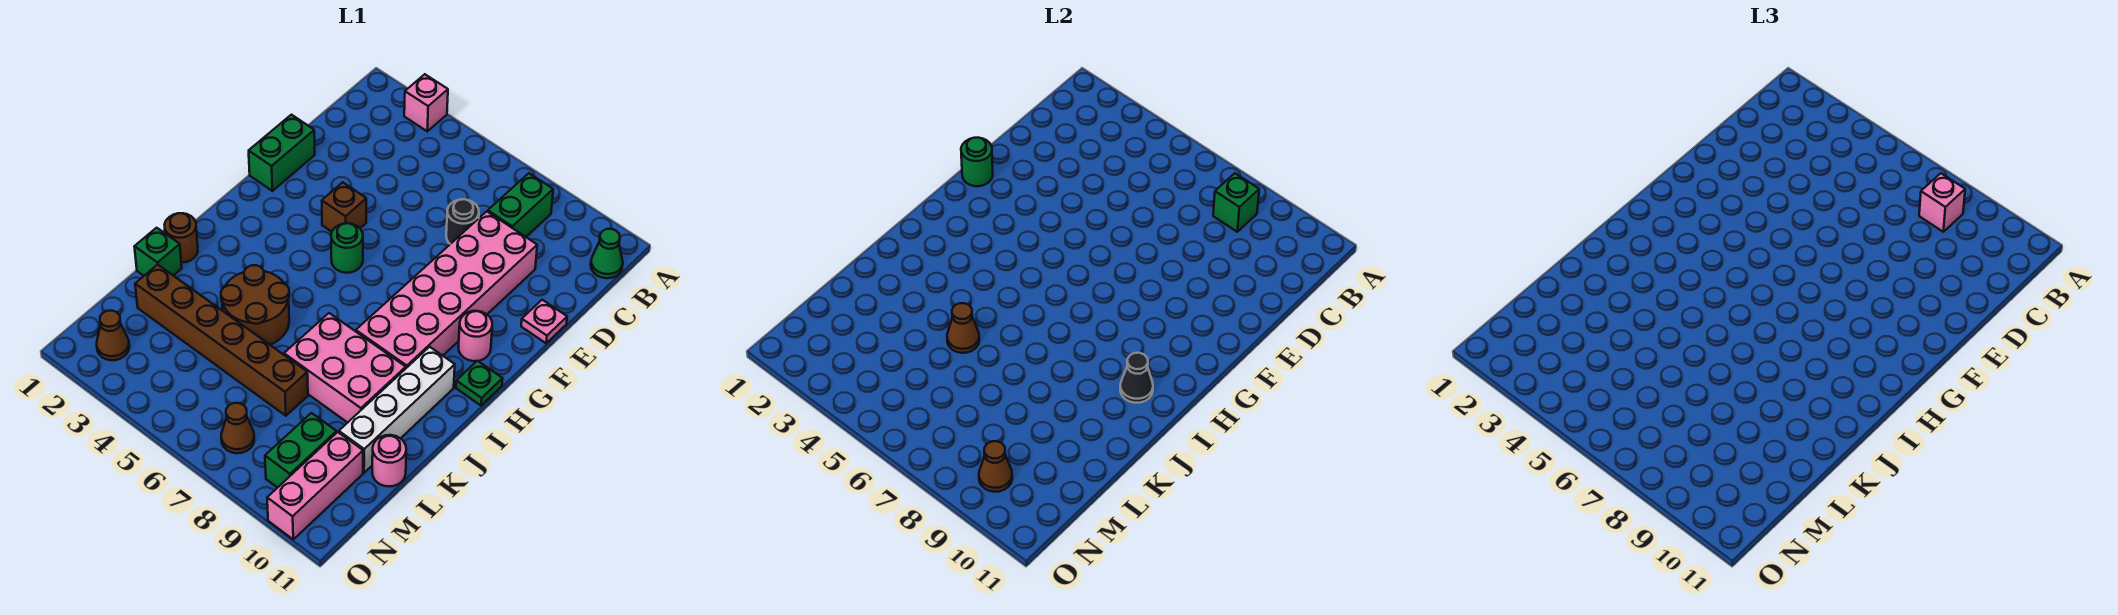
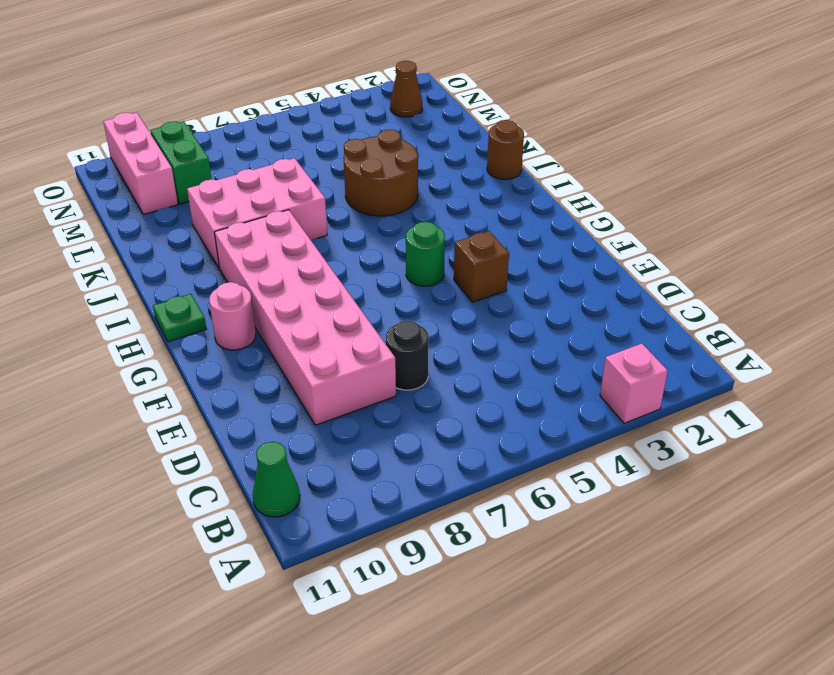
none -> green brick B8:C8 level 1
none -> green brick E1:F1 level 1
none -> pink plate E11 level 1

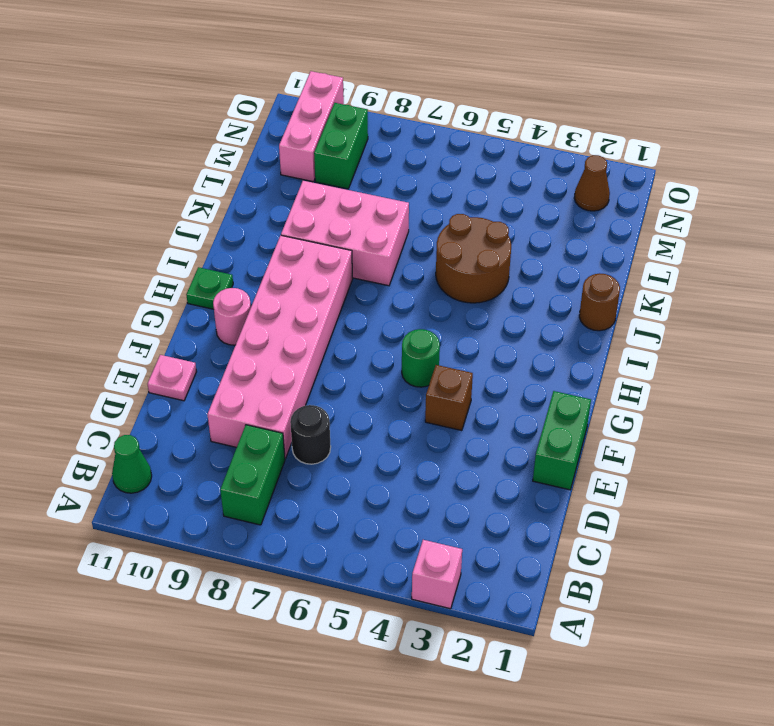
none -> white brick I10:L10 level 1
none -> green brick K1 level 1
none -> brown brick L2:L7 level 1

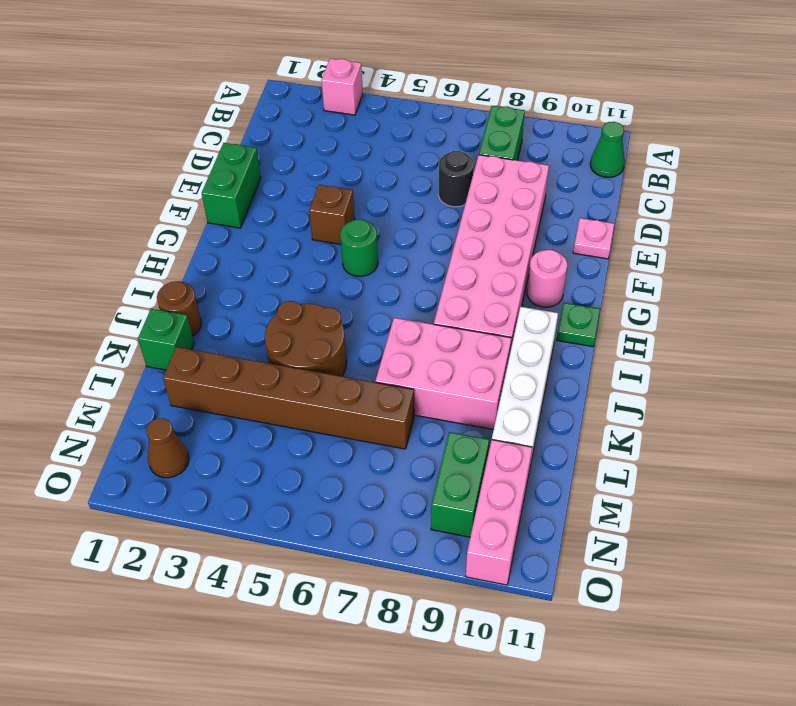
none -> pink round brick L11 level 1
none -> brown cone N7 level 1
none -> green brick B8 level 2

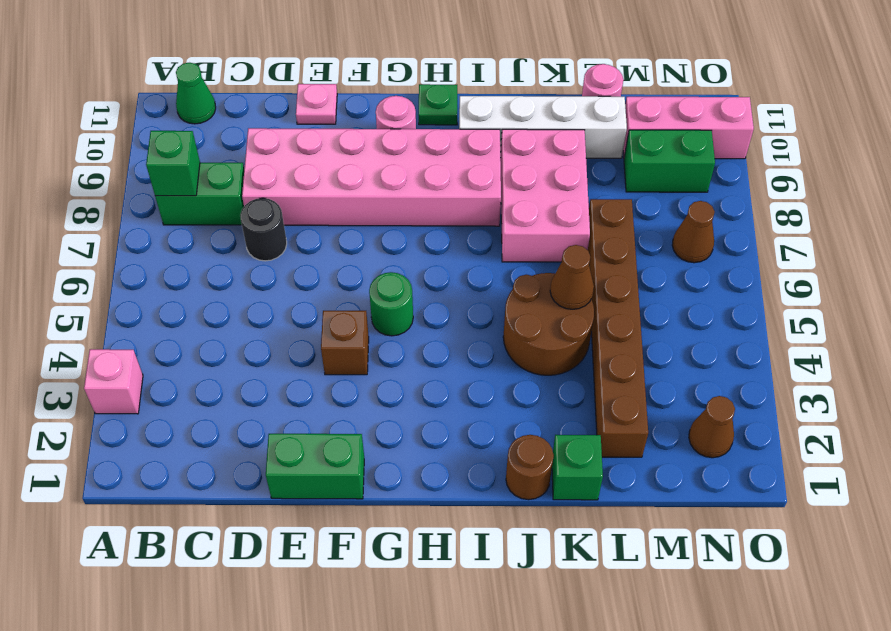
none -> green round brick F1 level 2
none -> black cone I10 level 2
none -> brown cone N9 level 2

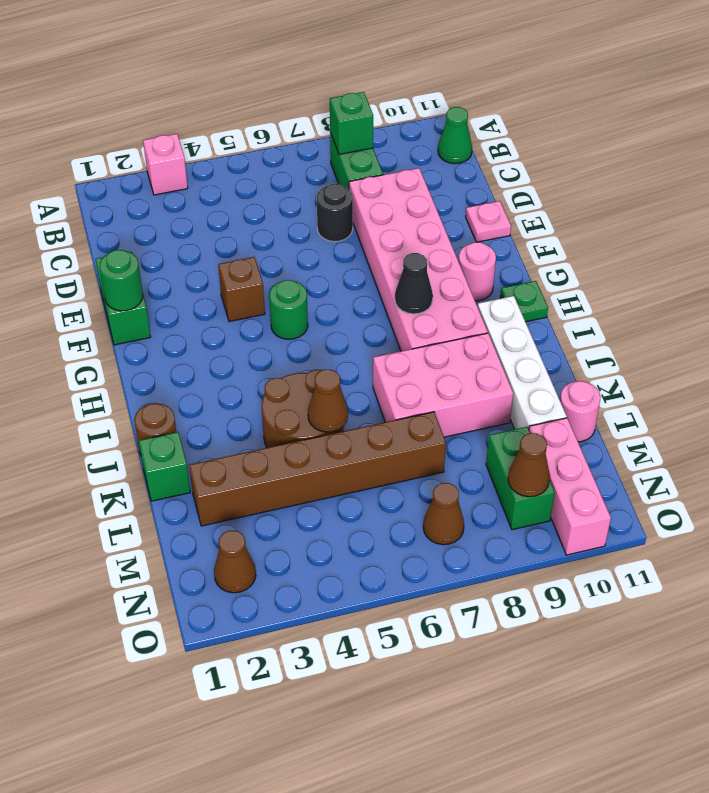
black cone H8 level 2 -> black cone I10 level 2
none -> pink brick B8 level 3

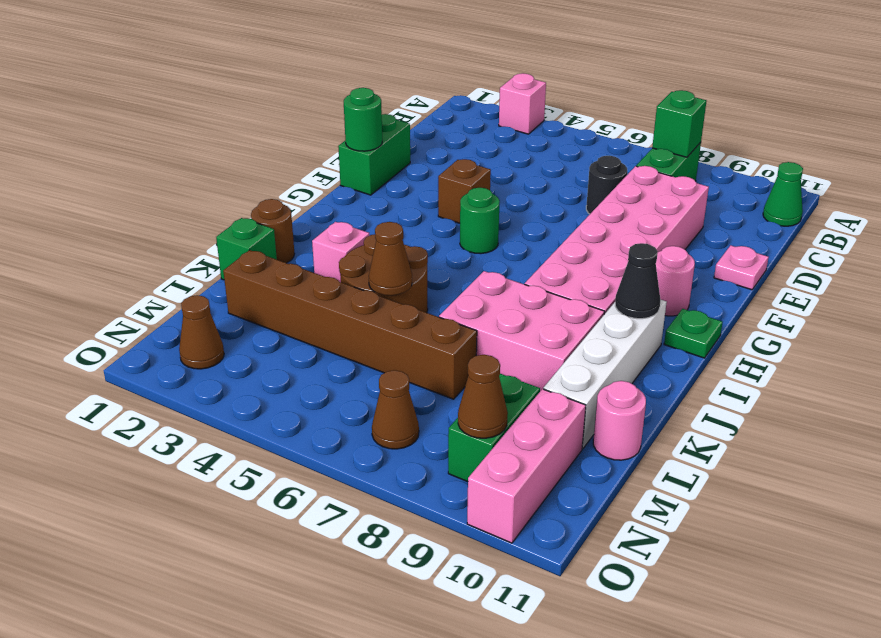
pink brick J3 level 1 -> pink brick B8 level 3

